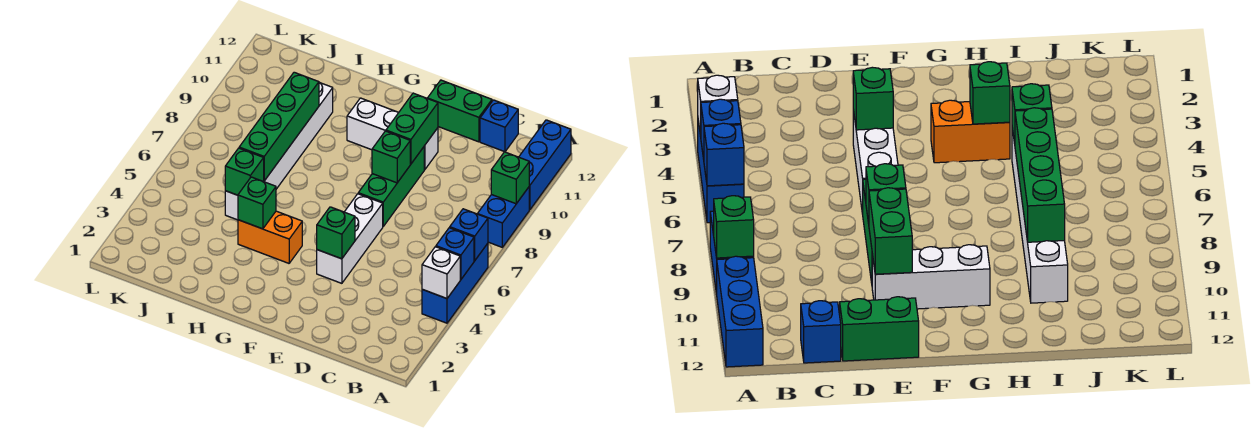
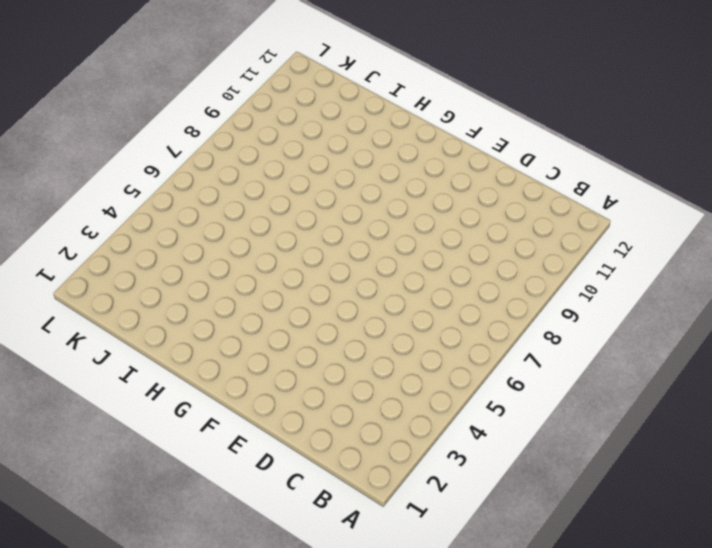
none -> blue brick A4:A6 level 1
none -> blue brick A8:A9 level 1
none -> blue brick A10:A12 level 1

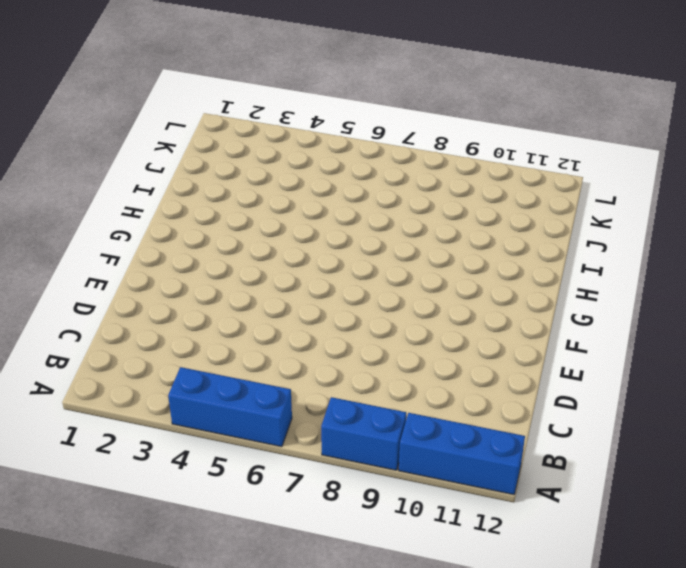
none -> blue brick C12 level 1
none -> green brick D12:E12 level 1
none -> white brick E4:E6 level 1

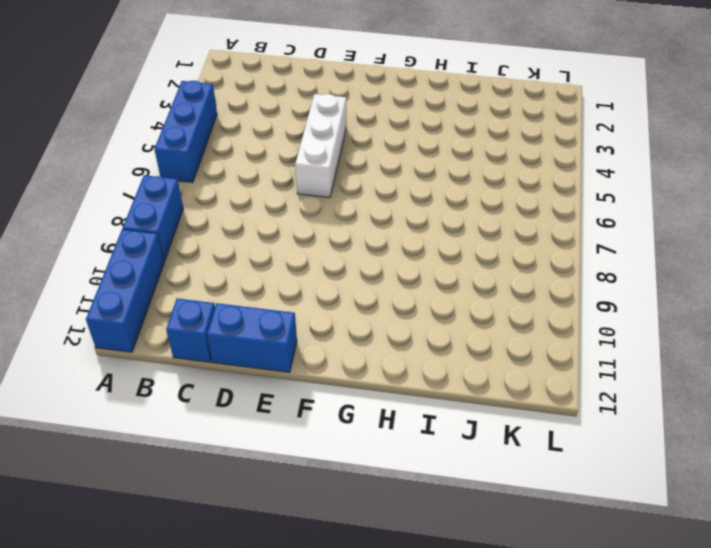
blue brick D12:E12 level 1 -> green brick D12:E12 level 1
none -> green brick E7:E9 level 1
none -> white brick E10:G10 level 1
none -> orange brick G4:H4 level 1

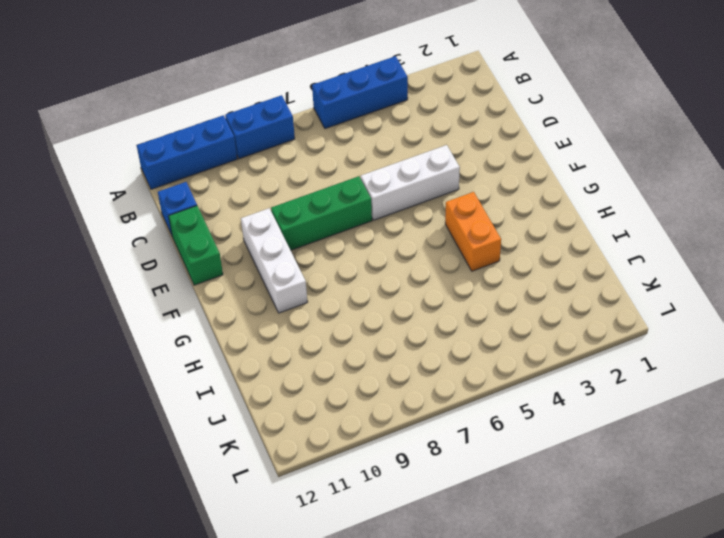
none -> white brick I5:I10 level 1
none -> white brick A4 level 2
none -> blue brick A5 level 2

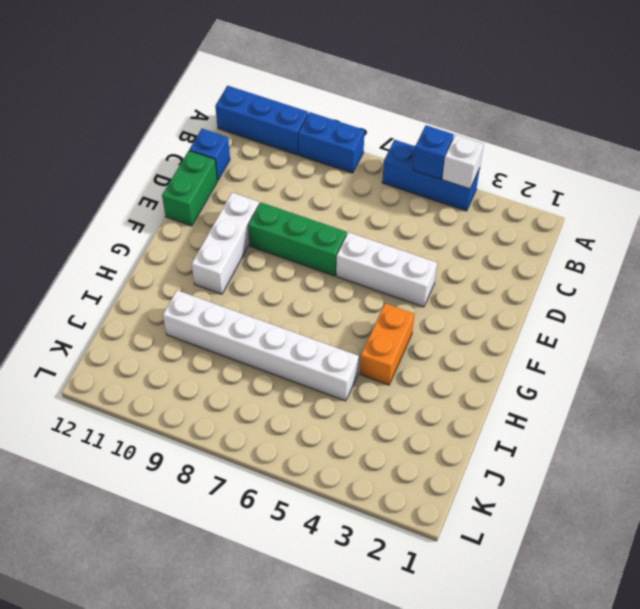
none -> blue brick A6 level 2
none -> green brick A9 level 2
none -> green brick E4 level 2

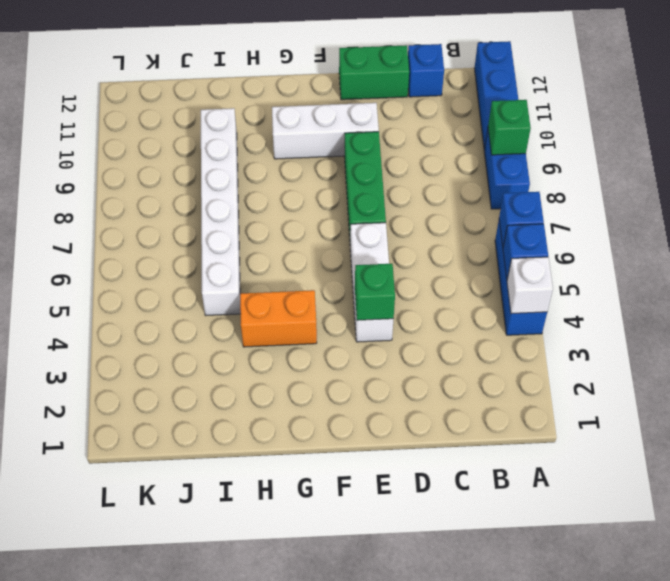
none -> green brick E8 level 2
none -> green brick E9:E10 level 2
none -> green brick H4 level 2

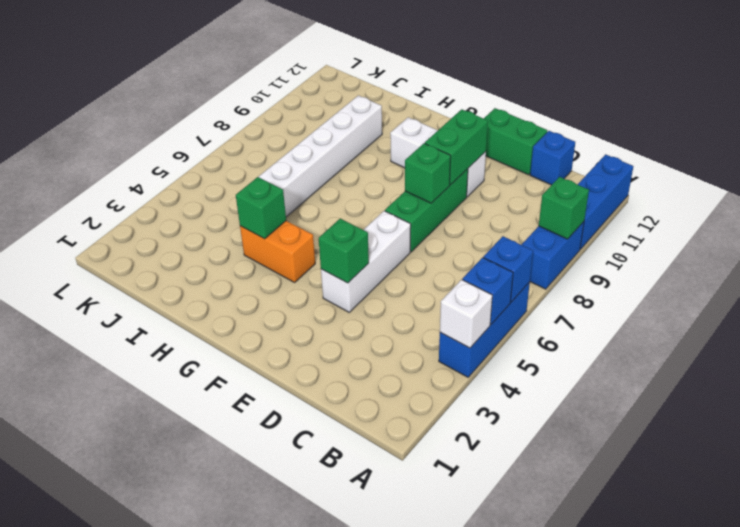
none -> green brick I5 level 2
none -> green brick I6:I9 level 2

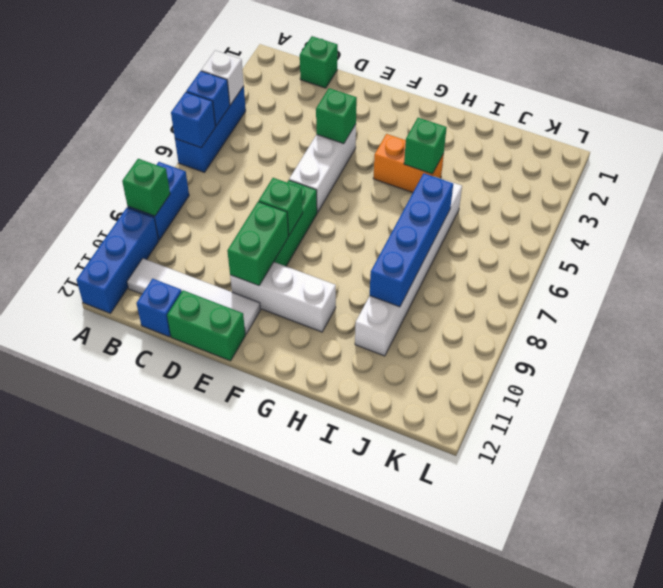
white tile B11:E11 level 1 -> none
green brick C1 level 1 -> green brick I5 level 2
blue brick I6:I9 level 2 -> green brick I6:I9 level 2

